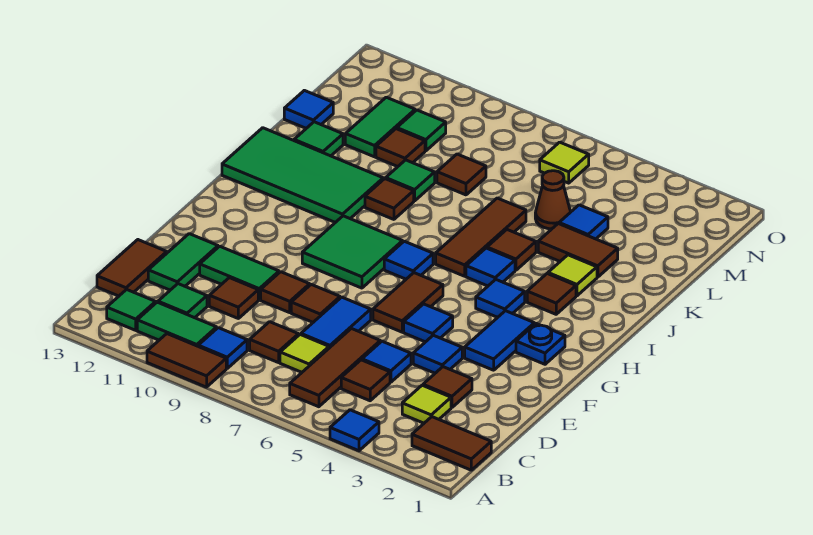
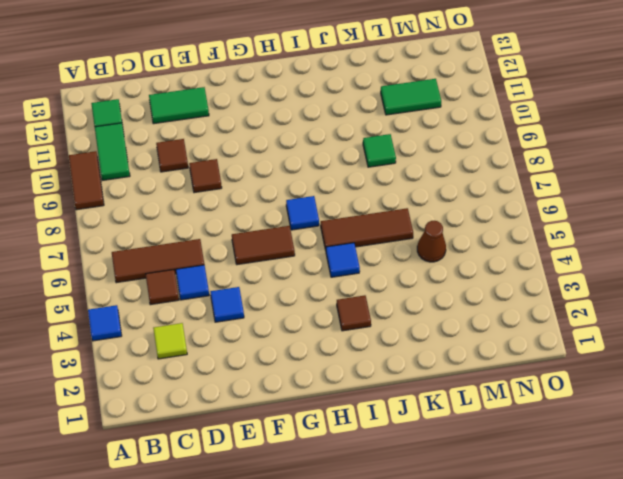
none -> brown tile B1:B2 level 1
none -> blue tile B9 level 1
none -> lime tile C7 level 1
none -> brown tile C8 level 1

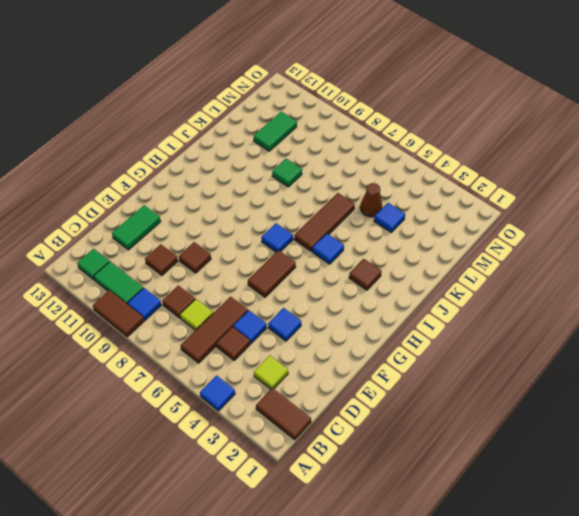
none -> green tile C11 level 1
none -> brown tile C13:D13 level 1
none -> brown tile D3 level 1
none -> blue tile D7:E7 level 1

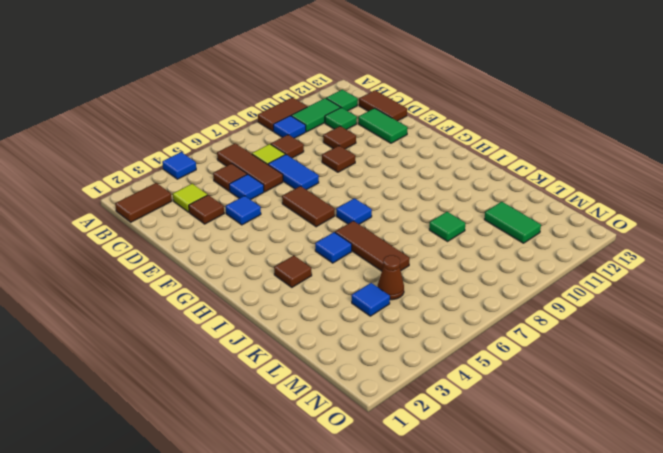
none -> brown tile E8 level 1
none -> green tile E10:E11 level 1
none -> blue tile F3:G3 level 1
none -> blue tile F5 level 1

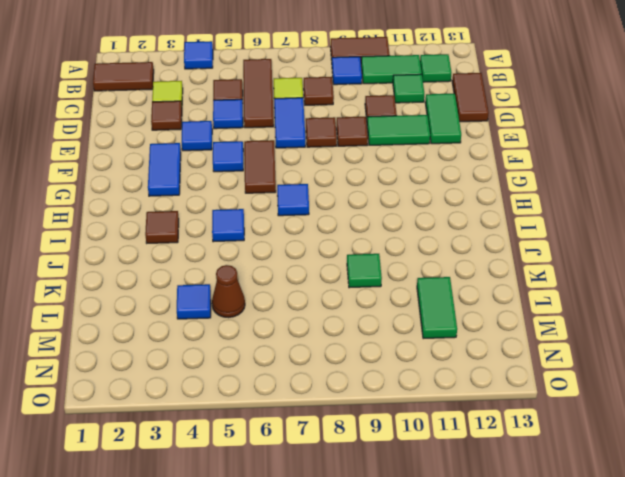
none -> blue plate G2 level 1
none -> green tile G8:H9 level 1
none -> blue tile H4 level 1
none -> brown tile I6:K6 level 1

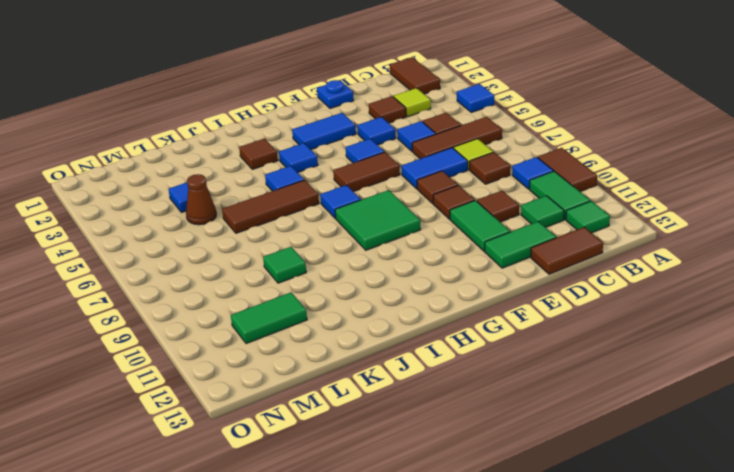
blue plate E1 level 1 -> blue plate G2 level 1
none -> green tile I10:J13 level 1
none -> lime tile J3 level 1
none -> brown tile J5 level 1
none -> brown tile J9 level 1

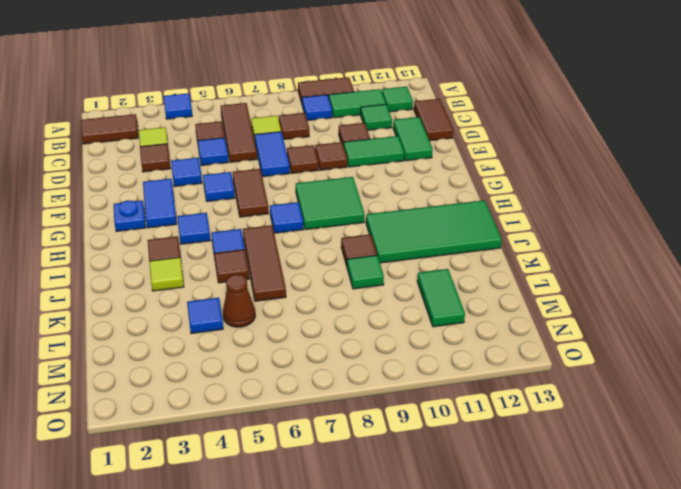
none -> brown tile K3:K4 level 1
none -> green tile K12 level 1
none -> brown tile L8 level 1
none -> brown tile L10 level 1

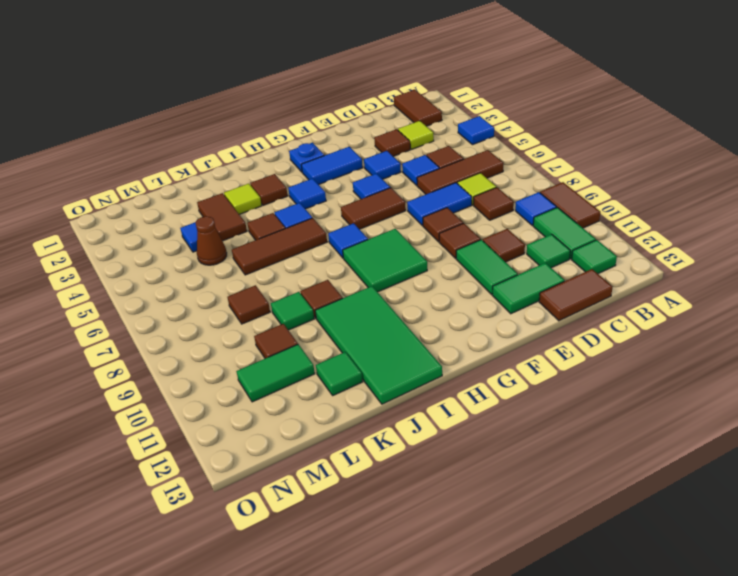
none -> blue tile L13 level 1
none -> green tile M10 level 1
none -> lime tile N6 level 1

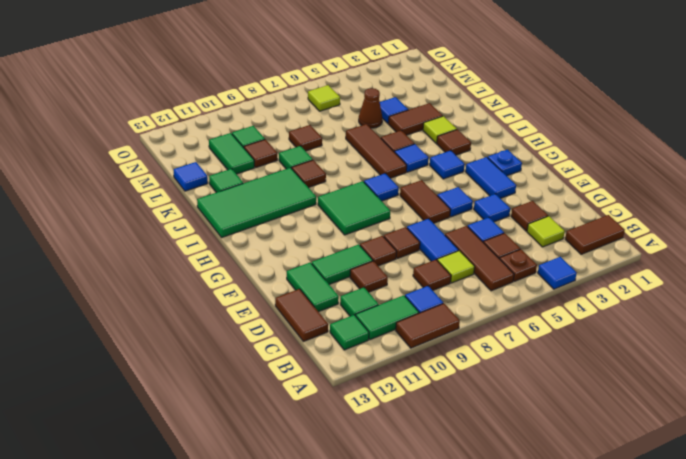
brown plate B5 level 1 -> none

